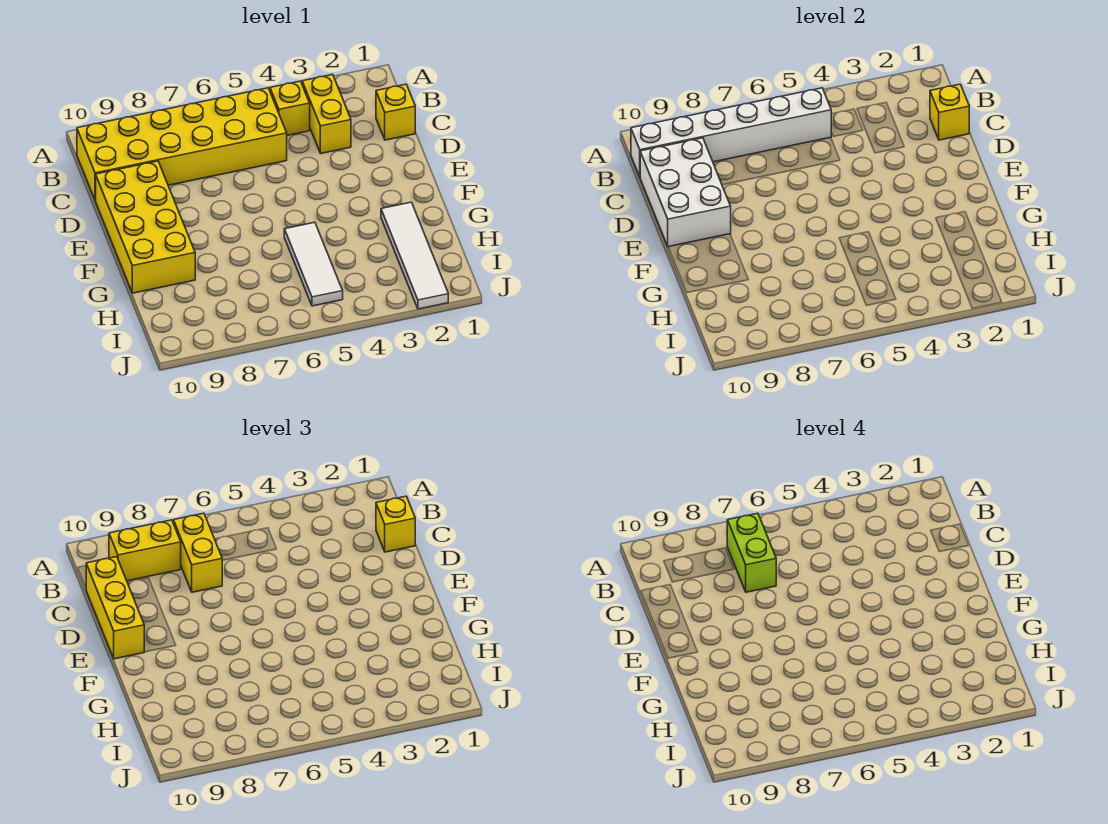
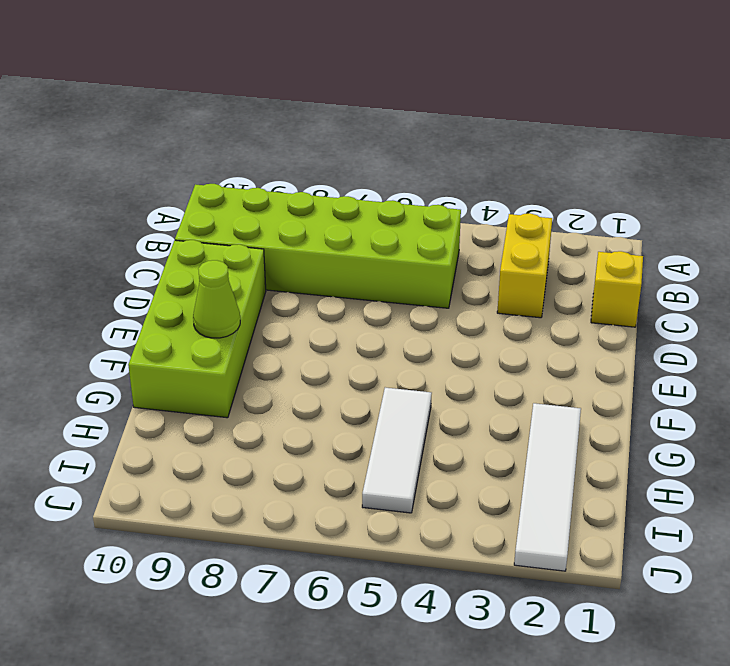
lime brick B5:C10 level 1 -> yellow brick B5:C10 level 1
lime brick D9:G10 level 1 -> yellow brick D9:G10 level 1
lime cone F9 level 2 -> none
none -> yellow brick B4 level 1
none -> white brick B5:B10 level 2
none -> yellow brick C1 level 2

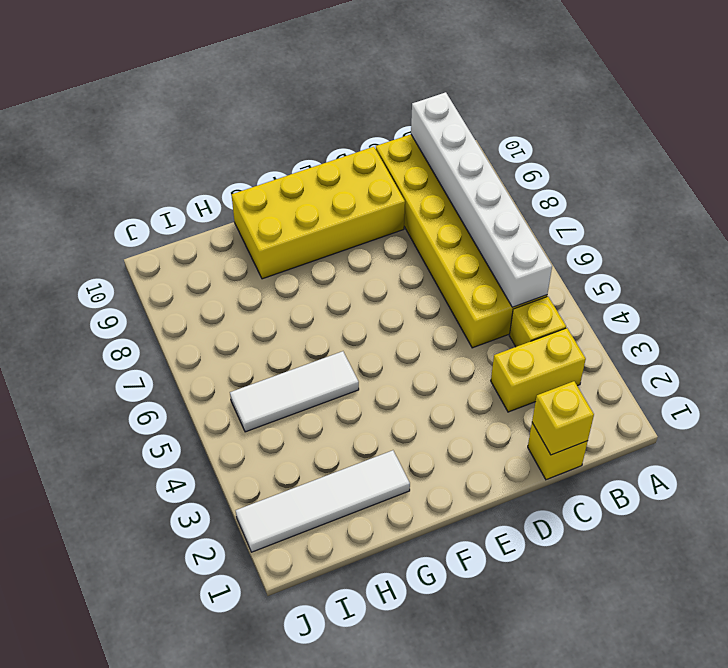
none -> white brick C9:E10 level 2
none -> yellow brick B7:C7 level 3
none -> yellow brick B8:B9 level 3

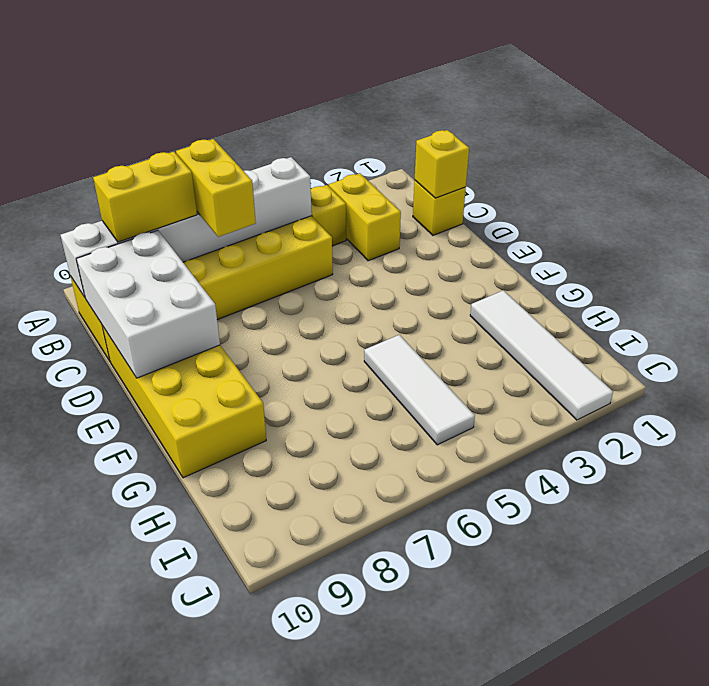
none -> yellow brick C1 level 3
none -> yellow brick C10:E10 level 3
none -> lime brick B7:C7 level 4

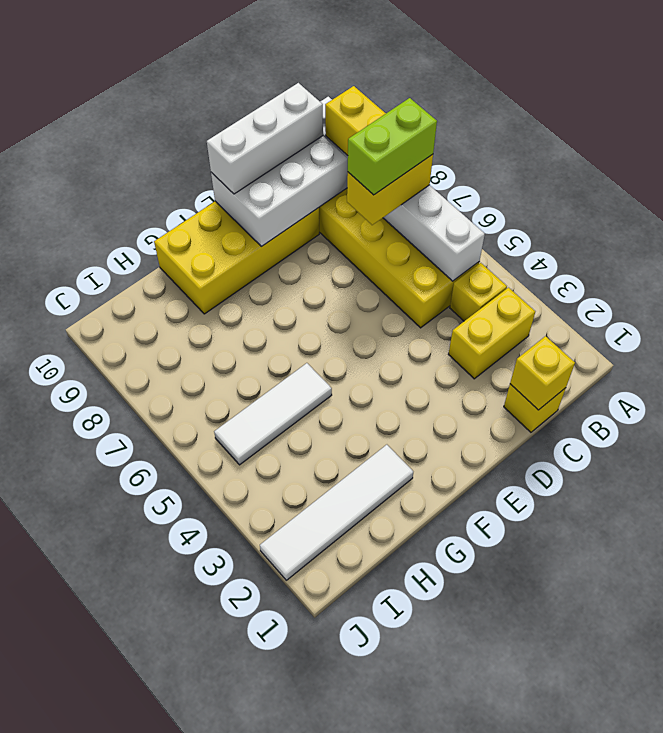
white brick C10:E10 level 3 -> yellow brick C10:E10 level 3
none -> yellow brick C1 level 3

